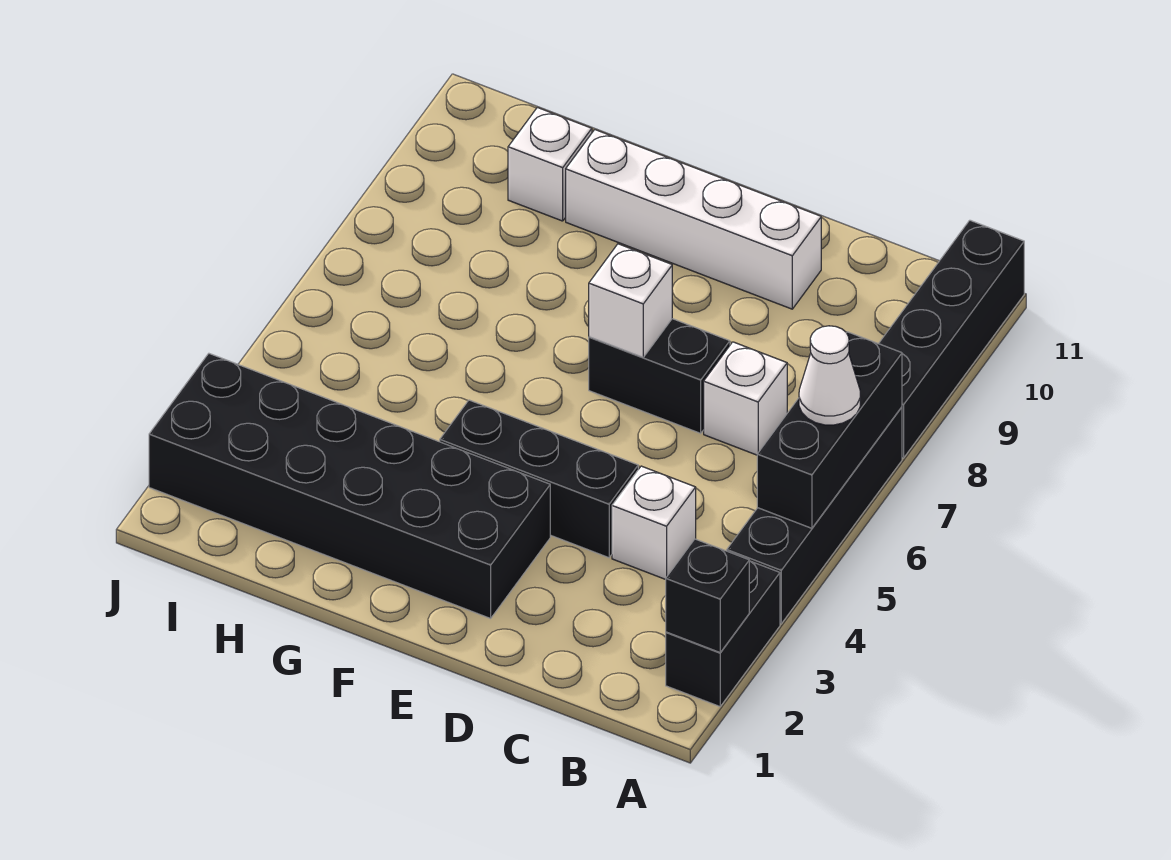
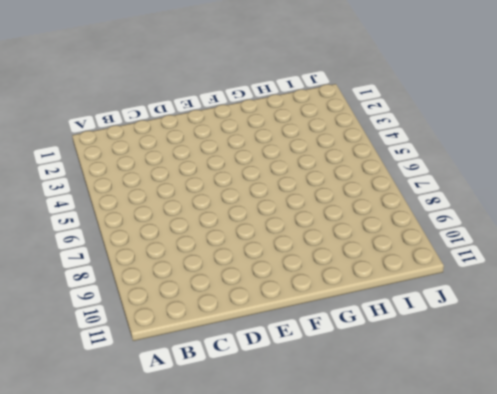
none -> black brick A2:A3 level 1
none -> black brick A4:A7 level 1
none -> black brick A8:A11 level 1

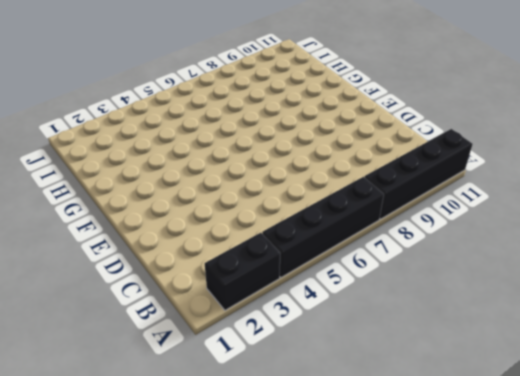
none -> white brick C4 level 1
none -> white brick C7 level 1
none -> black brick D4:F4 level 1

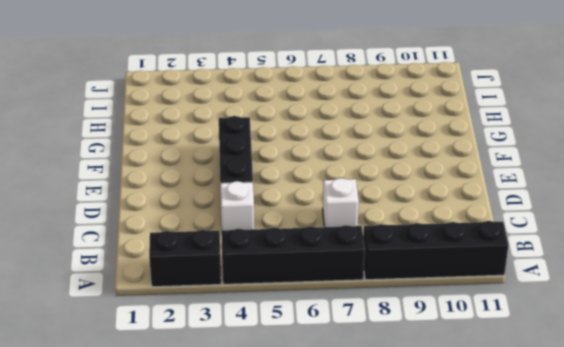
none -> black brick D7:E7 level 1
none -> white brick D10:G10 level 1
none -> black brick E2:J3 level 1

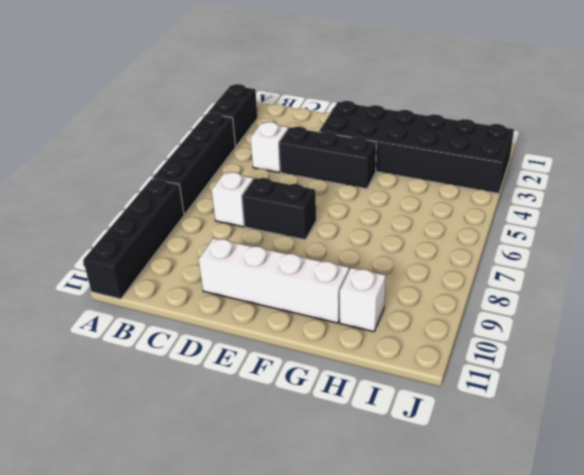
none -> black brick A2 level 2
none -> black brick A5:A7 level 2
none -> white brick E7 level 2

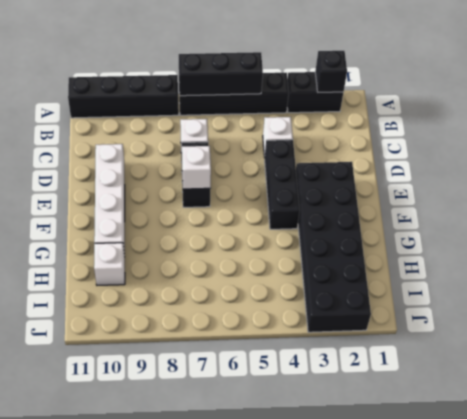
none -> white cone A6 level 3

